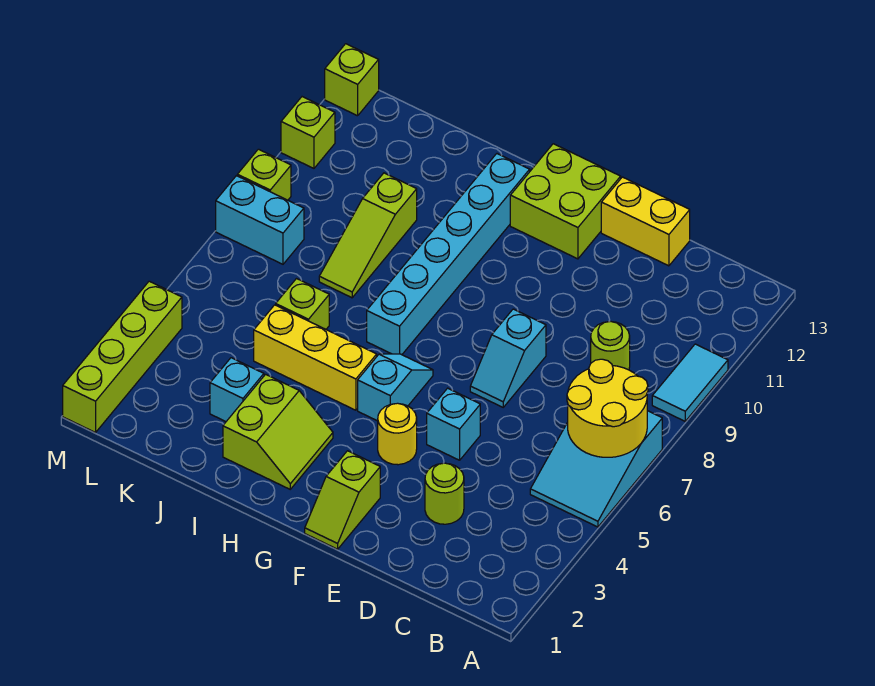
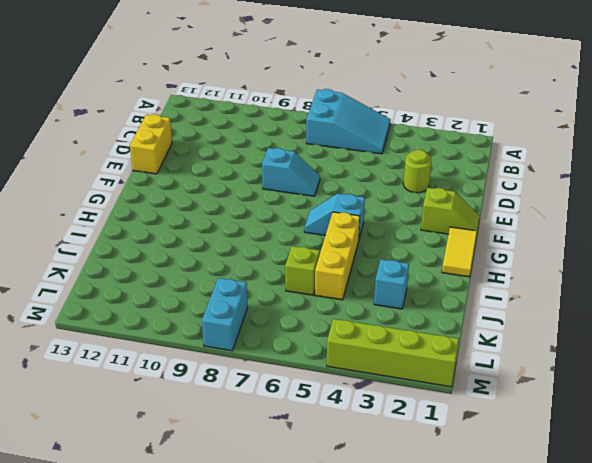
yellow tile G1:H1 level 1 -> none
none -> cyan tile A9:A10 level 1
none -> lime round brick C9 level 1
none -> cyan brick E5 level 1

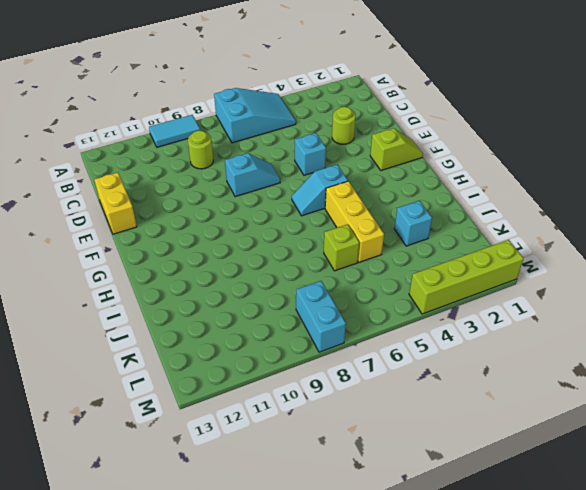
none -> yellow round brick F4 level 1
none -> lime brick F12:G13 level 1
none -> lime slope H2:I3 level 1 top I

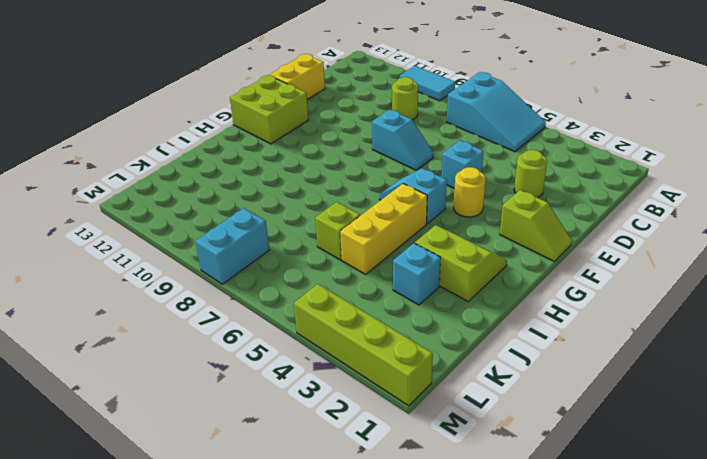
none -> cyan brick H7:H12 level 1
none -> lime slope J8:J10 level 1 top 10
none -> lime brick M9 level 1

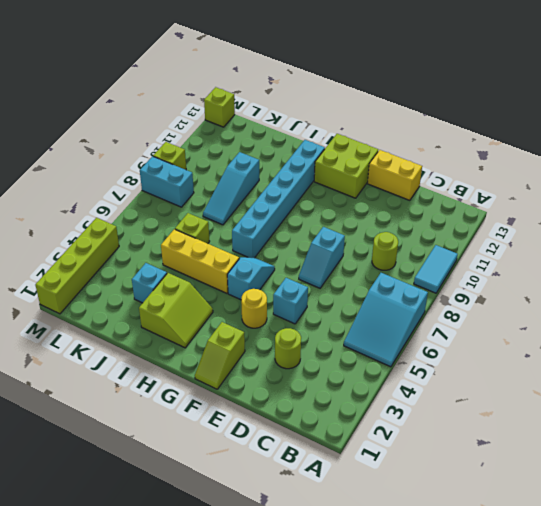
cyan slope J8:J10 level 1 top 10 -> lime slope J8:J10 level 1 top 10
none -> lime brick M11 level 1
none -> yellow round brick A6:B7 level 2

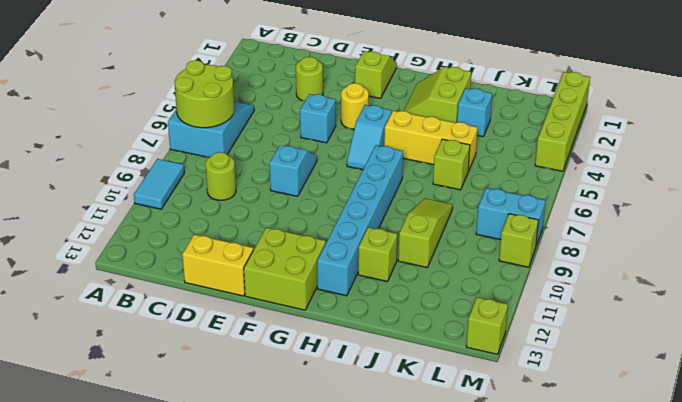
lime round brick A6:B7 level 2 -> yellow round brick A6:B7 level 2
lime brick I11 level 1 -> lime brick M11 level 1

